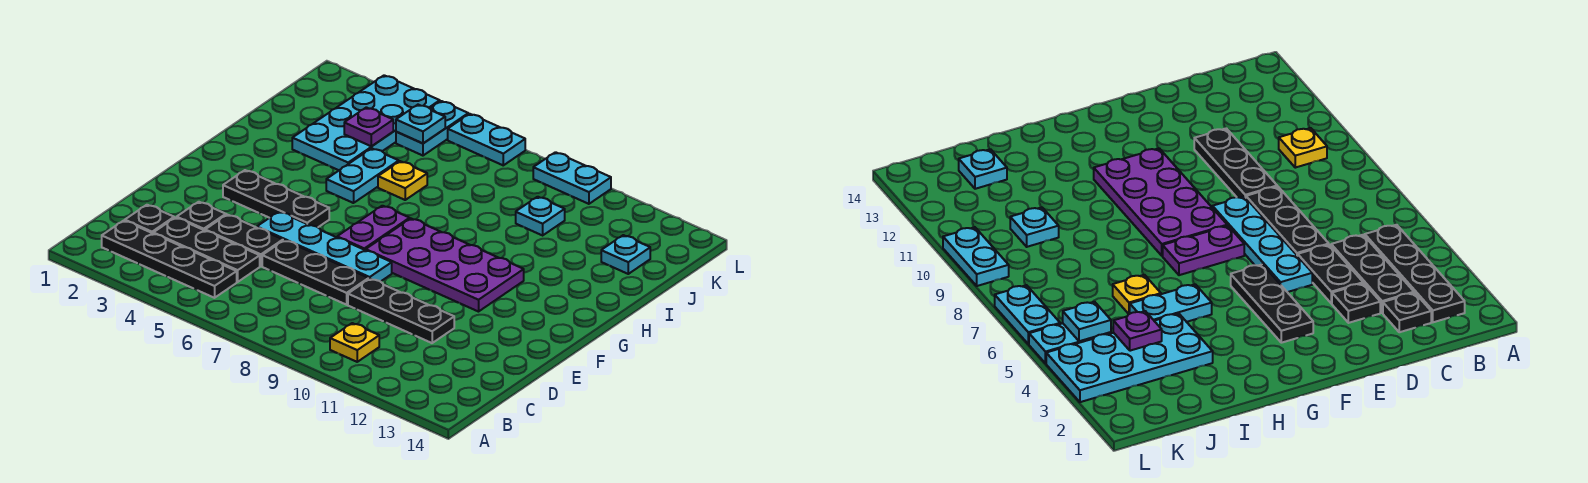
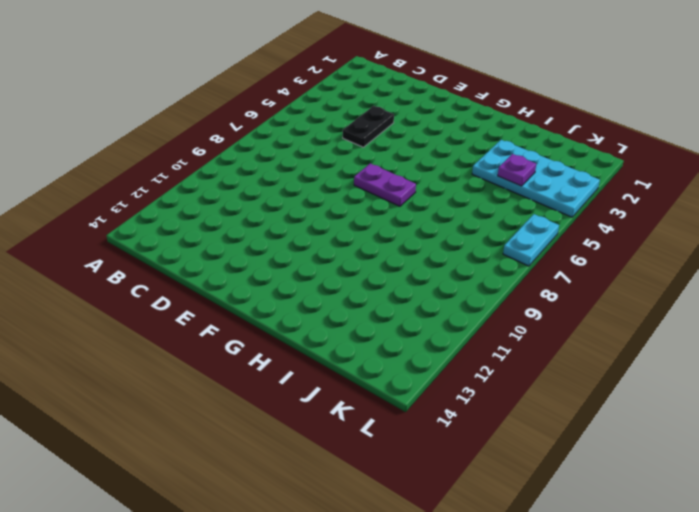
none -> black plate B2:B5 level 1
none -> yellow plate B10 level 1
none -> black plate C2 level 1

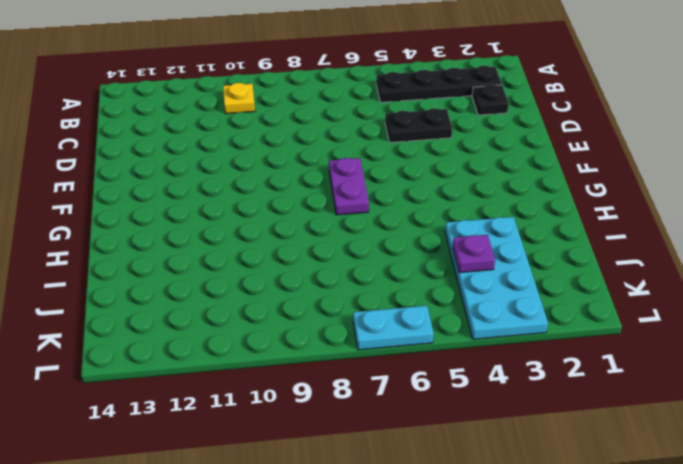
none -> black plate C3:C5 level 1
none -> black plate D3 level 1
none -> black plate D6:D8 level 1

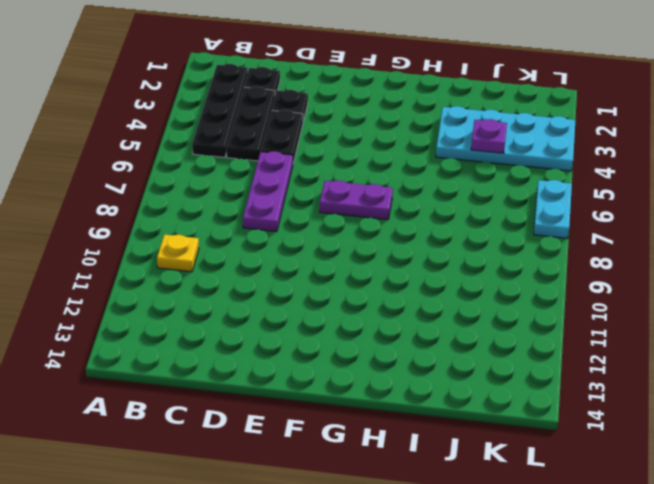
purple plate D6:D8 level 1 -> black plate D6:D8 level 1
none -> black plate D9:D11 level 1
none -> cyan plate E5:E8 level 1
none -> black plate F3:F5 level 1

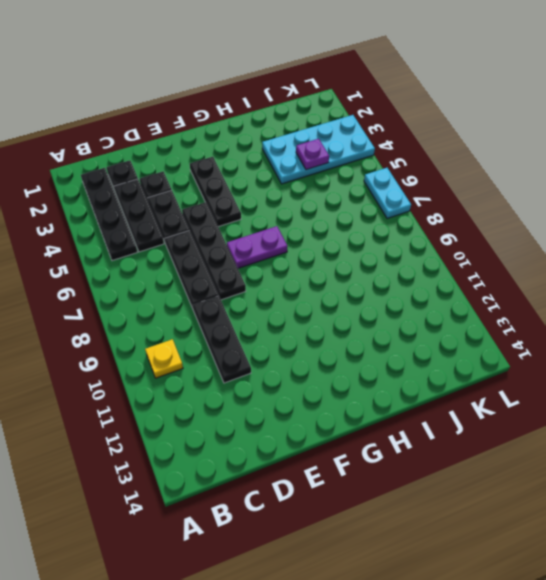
black plate E5:E8 level 1 -> cyan plate E5:E8 level 1
none -> purple plate F8:G11 level 1
none -> cyan plate H5:I5 level 1
none -> yellow plate I6 level 1

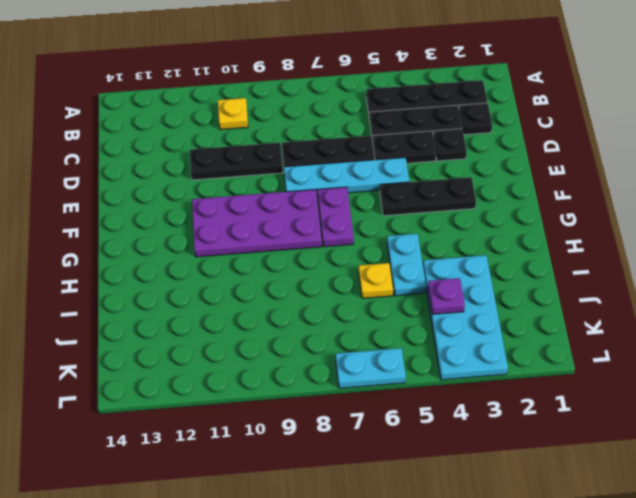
none -> cyan plate J10 level 1
none -> cyan plate J13 level 1
none -> cyan plate K5:L5 level 1

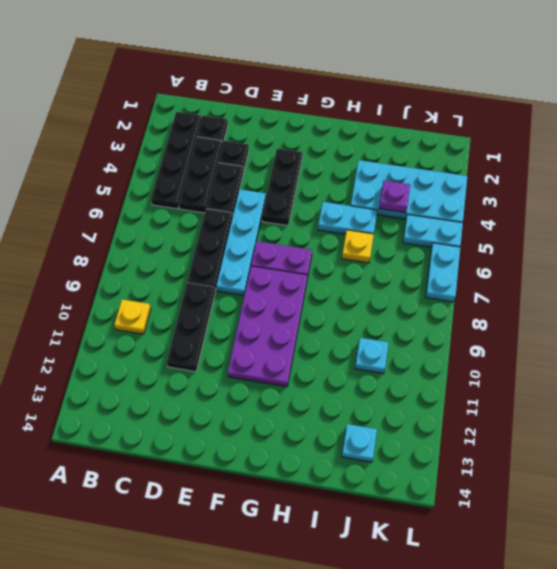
none -> cyan plate L9:L10 level 1
none -> cyan plate K5 level 2

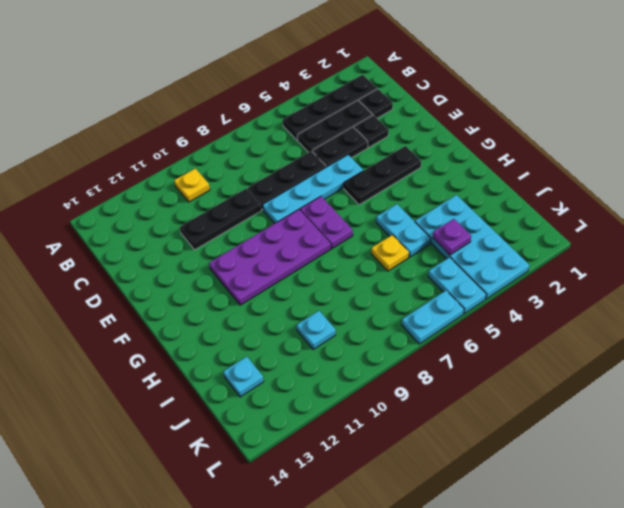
none -> cyan plate L9:L10 level 1
none -> cyan plate K5 level 2

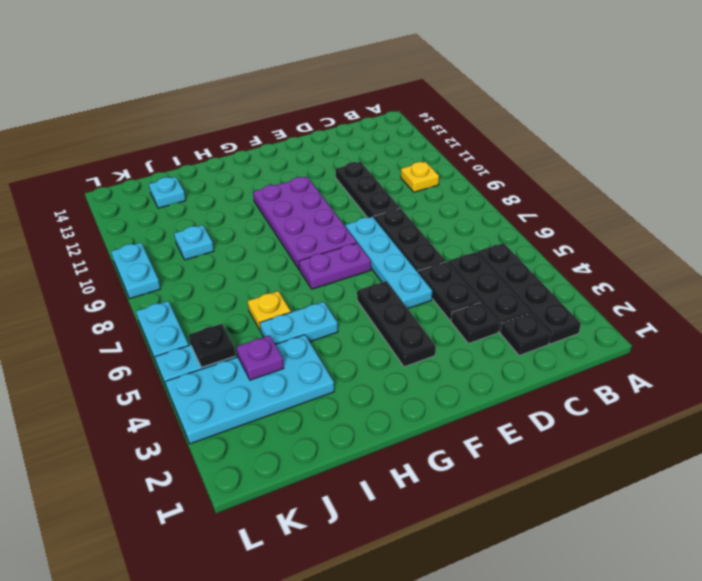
black plate K5 level 2 -> cyan plate K5 level 2

